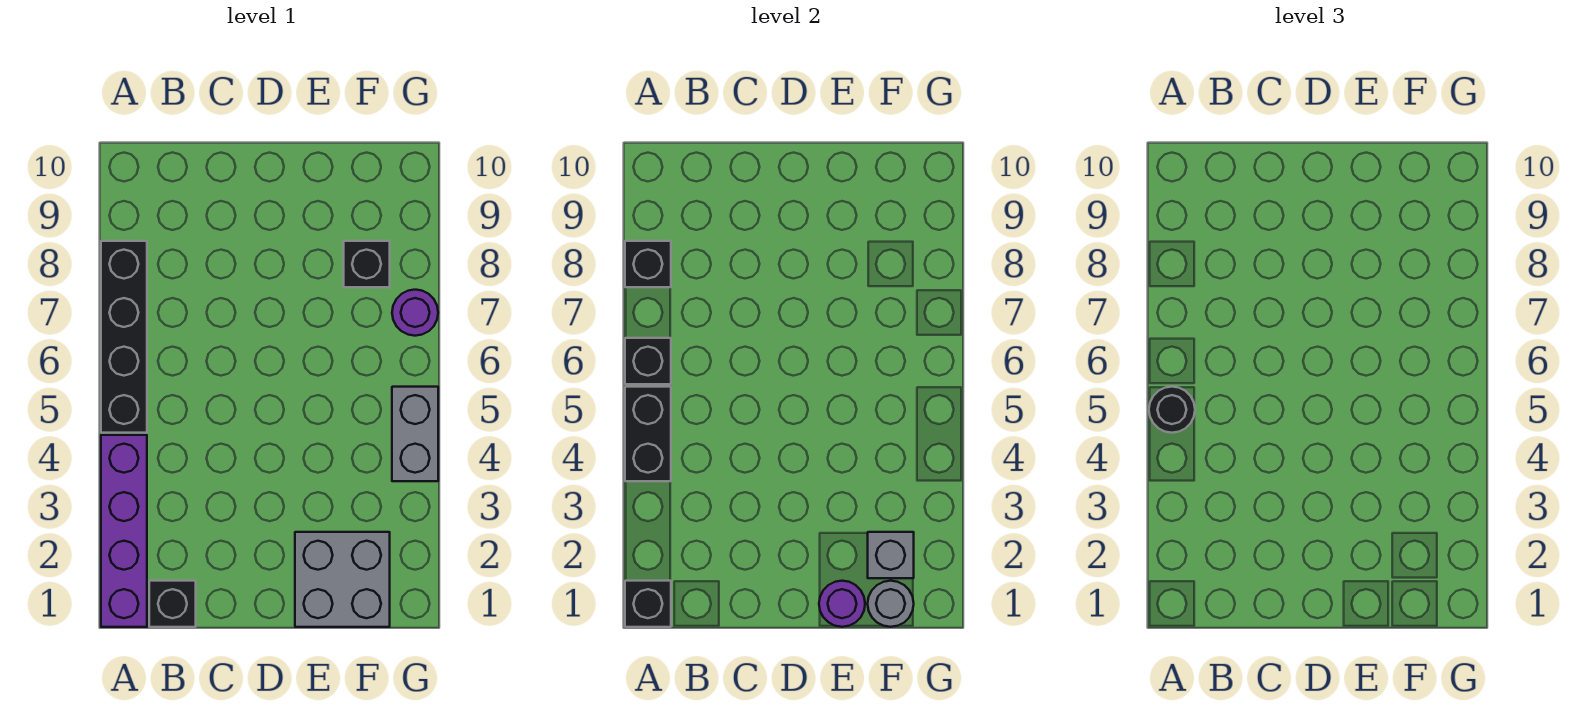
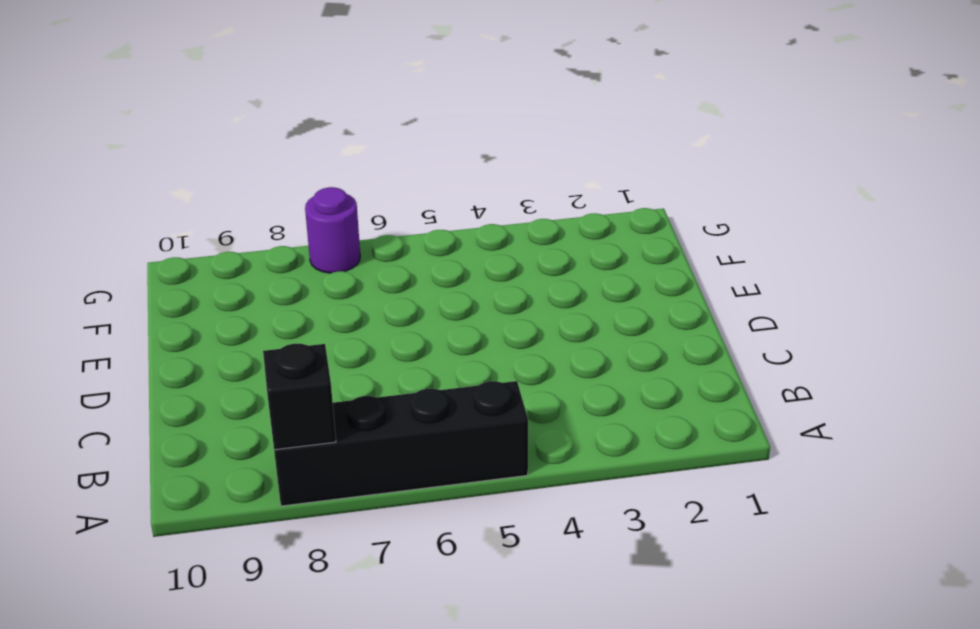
none -> purple brick A1:A4 level 1
none -> black brick B1 level 1
none -> grey brick E1:F2 level 1

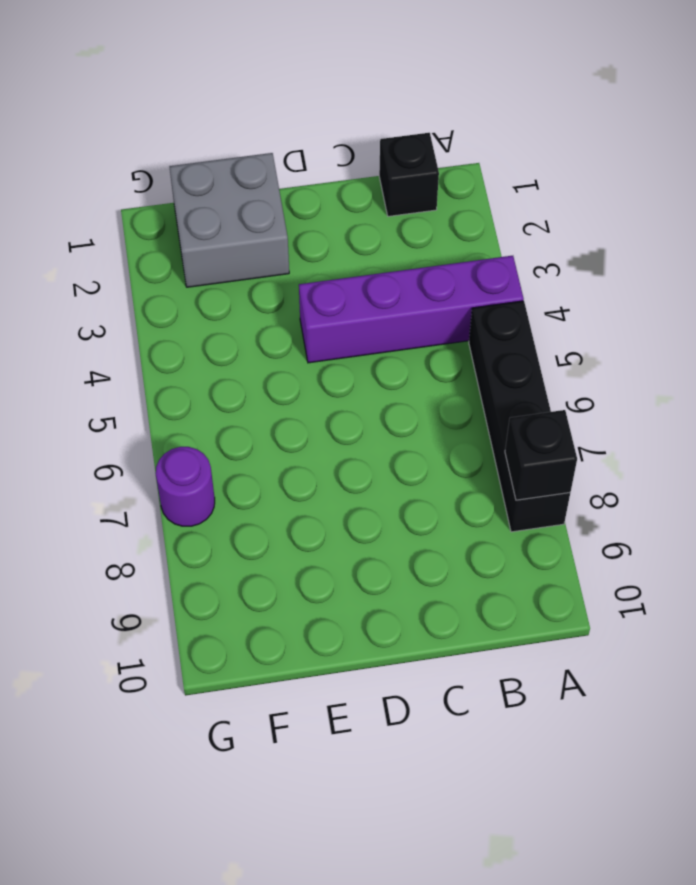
purple brick A4:D4 level 1 -> purple brick A1:A4 level 1
none -> black brick F8 level 1
none -> grey brick G4:G5 level 1
none -> black brick A1 level 2

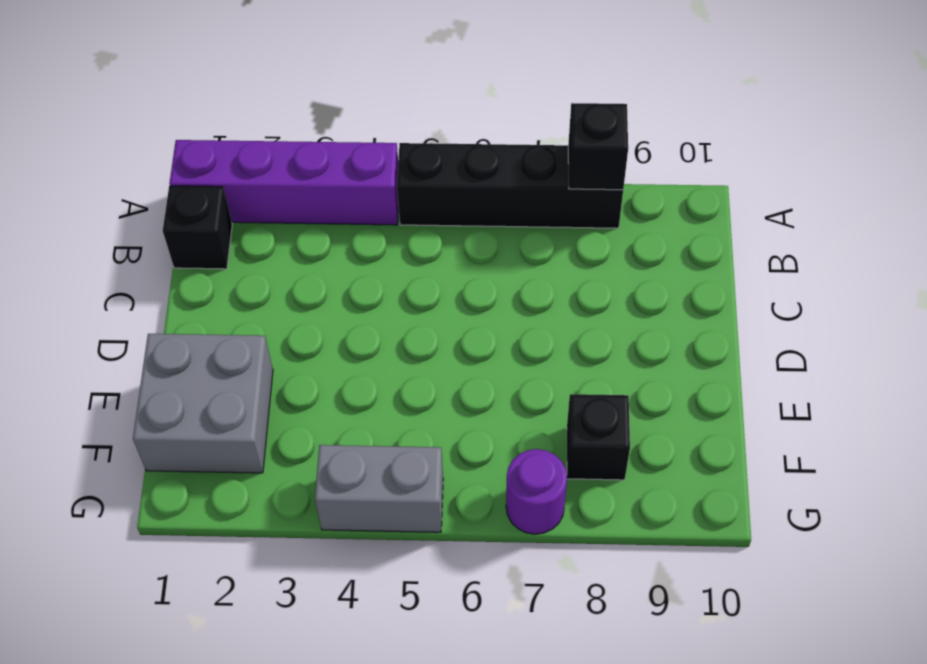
none -> black brick A1 level 2
none -> black brick A4:A5 level 2
none -> black brick A6 level 2

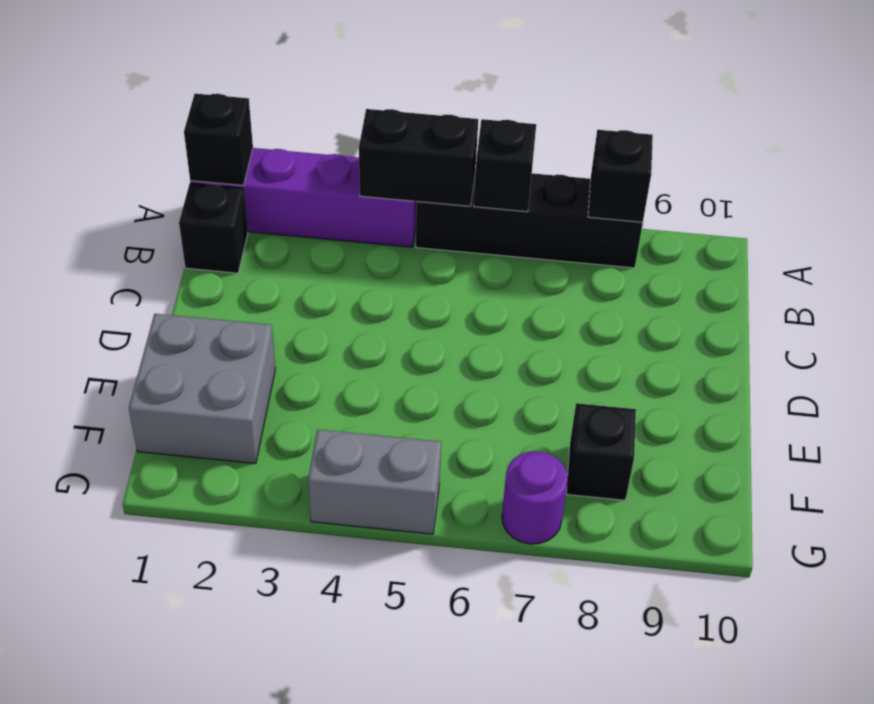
none -> purple round brick E1 level 2
none -> grey round brick F1 level 2
none -> grey brick F2 level 2

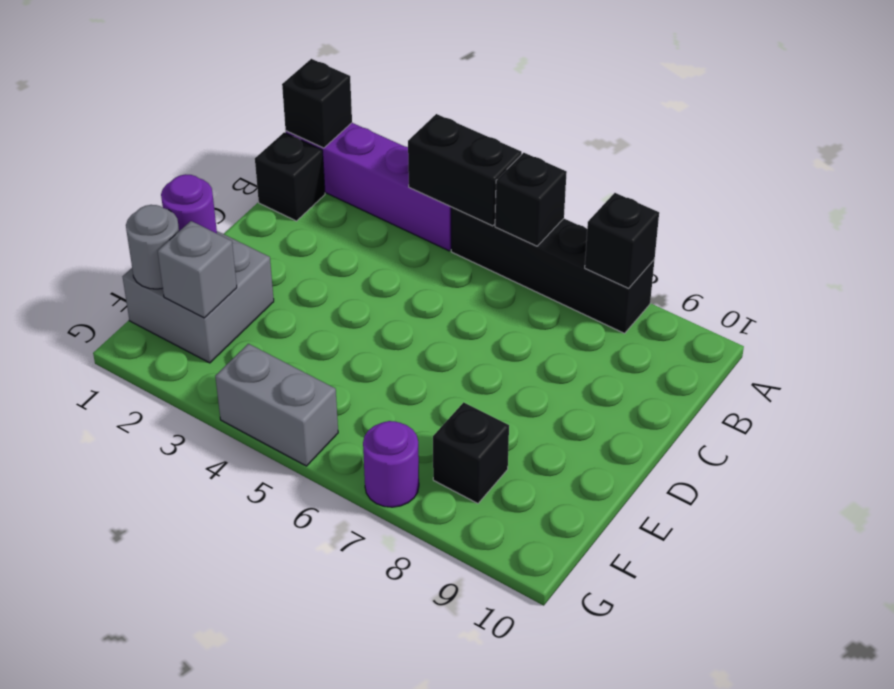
none -> black round brick A5 level 3

